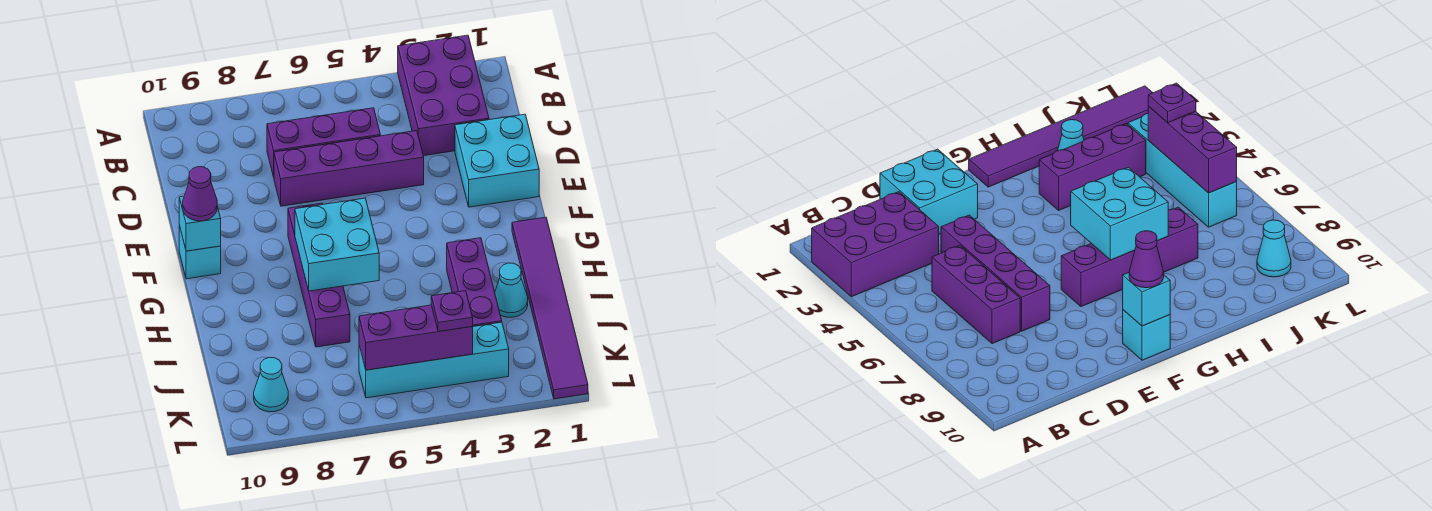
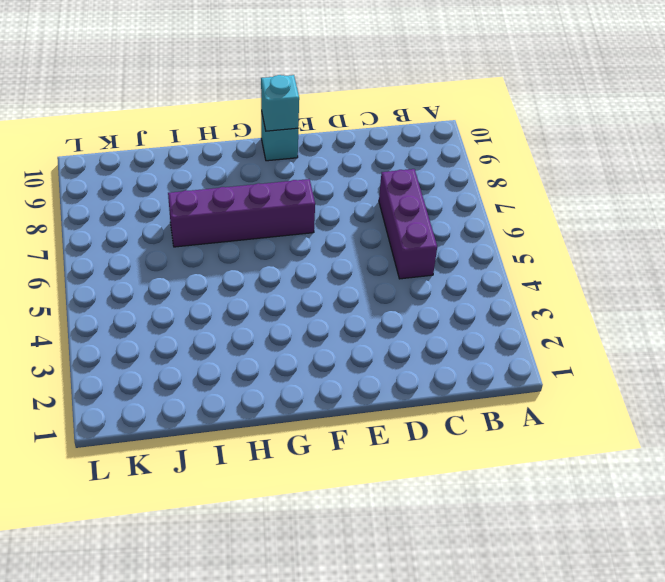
none -> purple brick A2:C3 level 1
none -> cyan brick D1:E2 level 1
none -> purple brick D4:D7 level 1

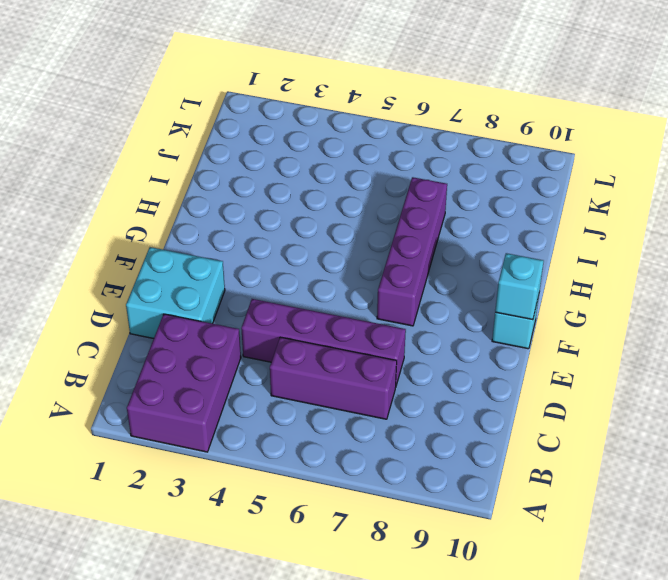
none -> purple tile G1:L1 level 1
none -> purple brick H3:J3 level 1
none -> cyan cone I2 level 1

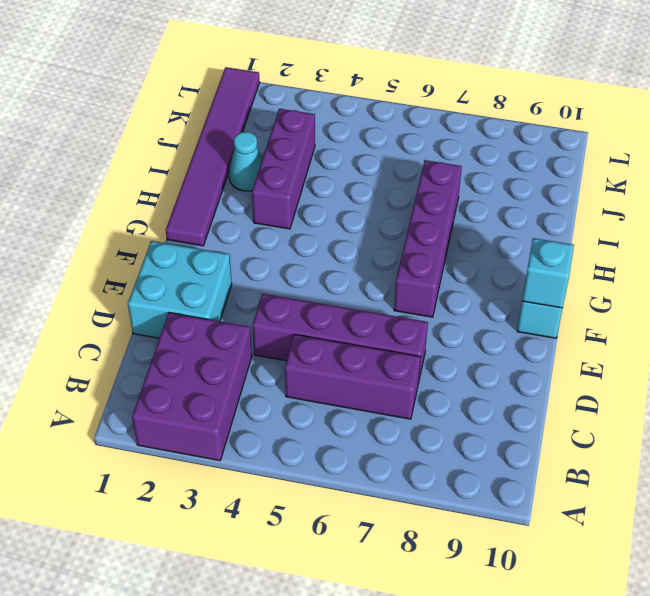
none -> cyan brick K3:K6 level 1
none -> cyan cone K9 level 1
none -> cyan brick G6:H7 level 2

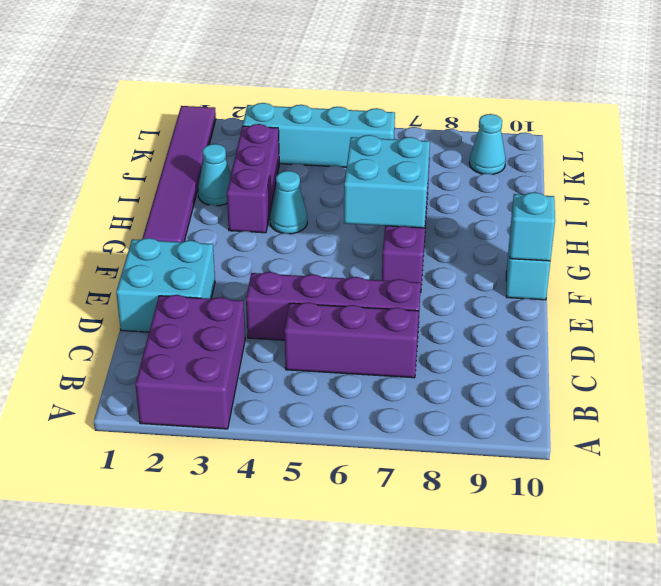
cyan cone H4 level 1 -> none
none -> purple brick K4:K6 level 2
none -> purple cone F10 level 3
none -> purple plate K4 level 3

